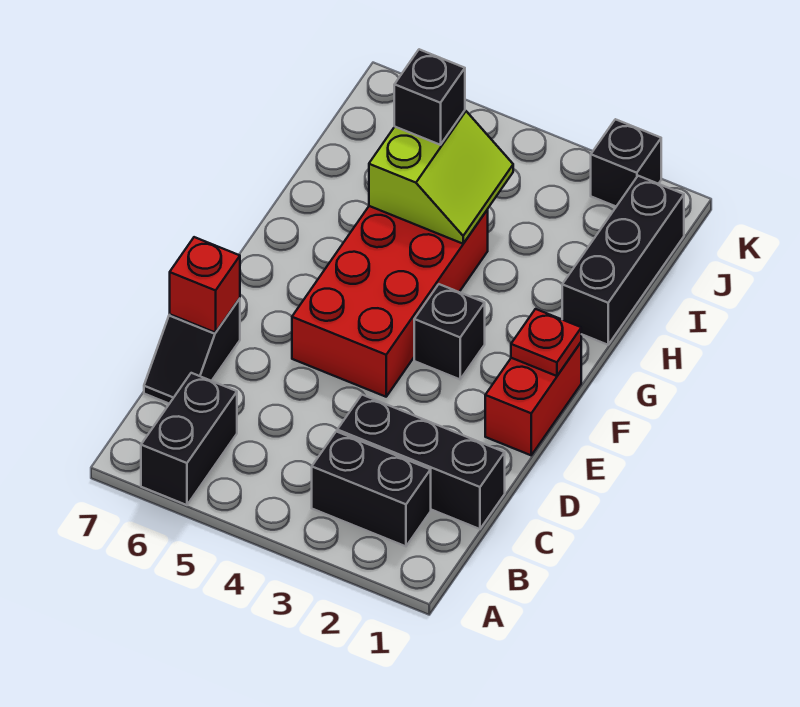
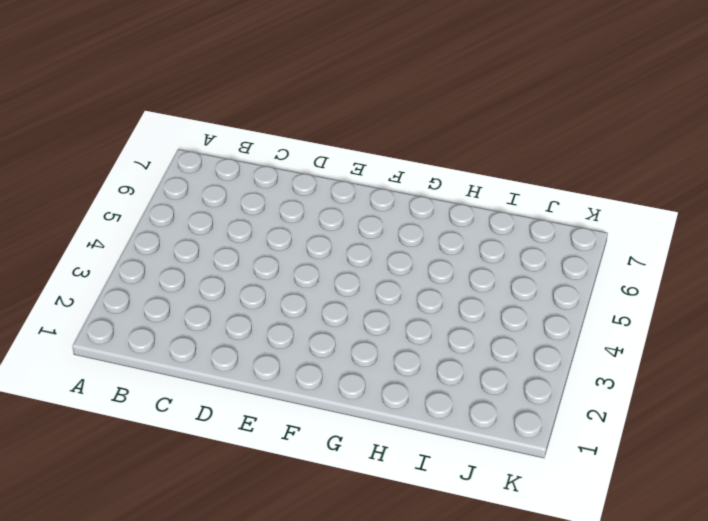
none -> black brick A6:B6 level 1
none -> black brick B2:B3 level 1
none -> black brick C1:C3 level 1

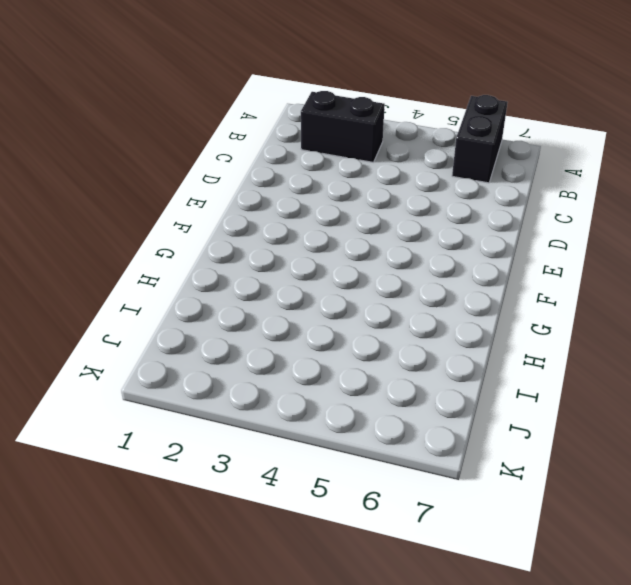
none -> black brick C1:C3 level 1
none -> black slope C7:D7 level 1 top D
none -> red brick E1:F1 level 1

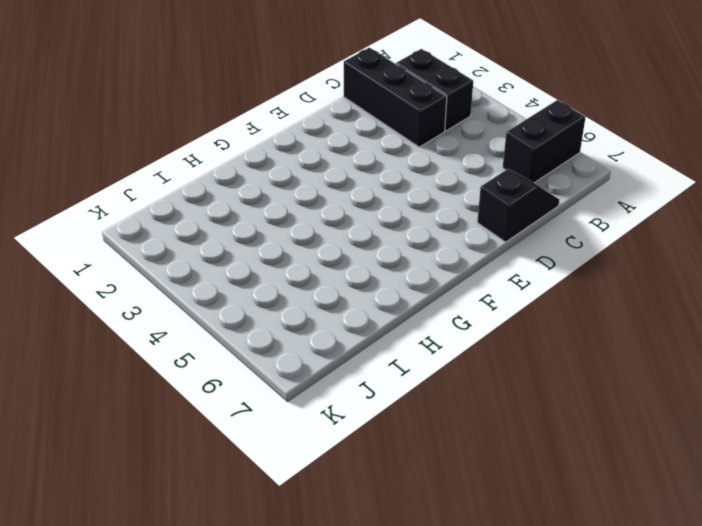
none -> red brick E1:F1 level 1
none -> red brick E4:H5 level 1
none -> black brick F3 level 1

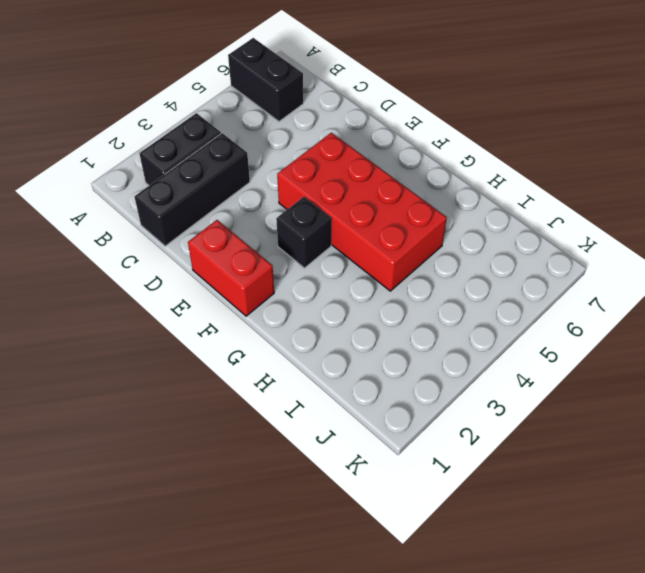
none -> black slope C7:D7 level 1 top D
none -> black brick H1:J1 level 1
none -> black brick K2 level 1

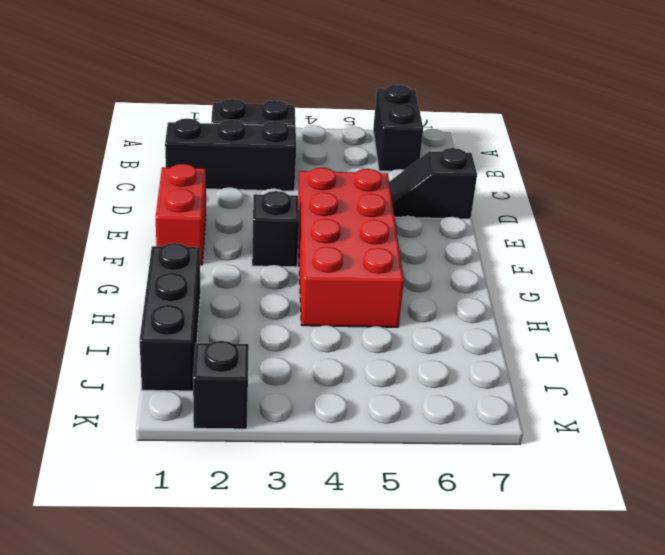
black slope D6:D7 level 1 top 7 -> black slope C7:D7 level 1 top D
none -> red brick D7 level 2
none -> red plate F1 level 2
none -> lime slope H4:I5 level 2 top 5

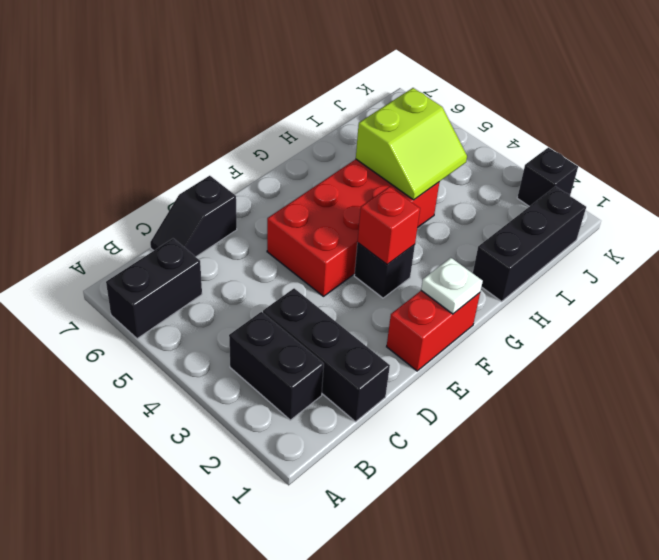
white plate F1 level 2 -> red plate F1 level 2
red brick F3 level 2 -> red brick D7 level 2
none -> black brick I5 level 3

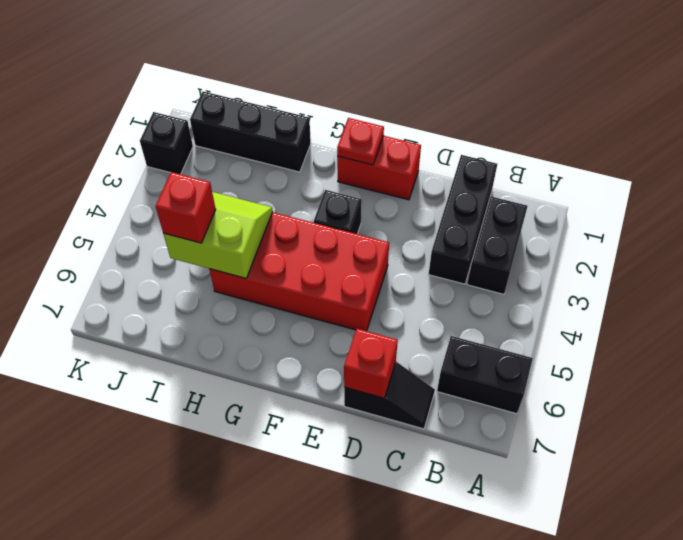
red brick I5 level 3 -> black brick I5 level 3

